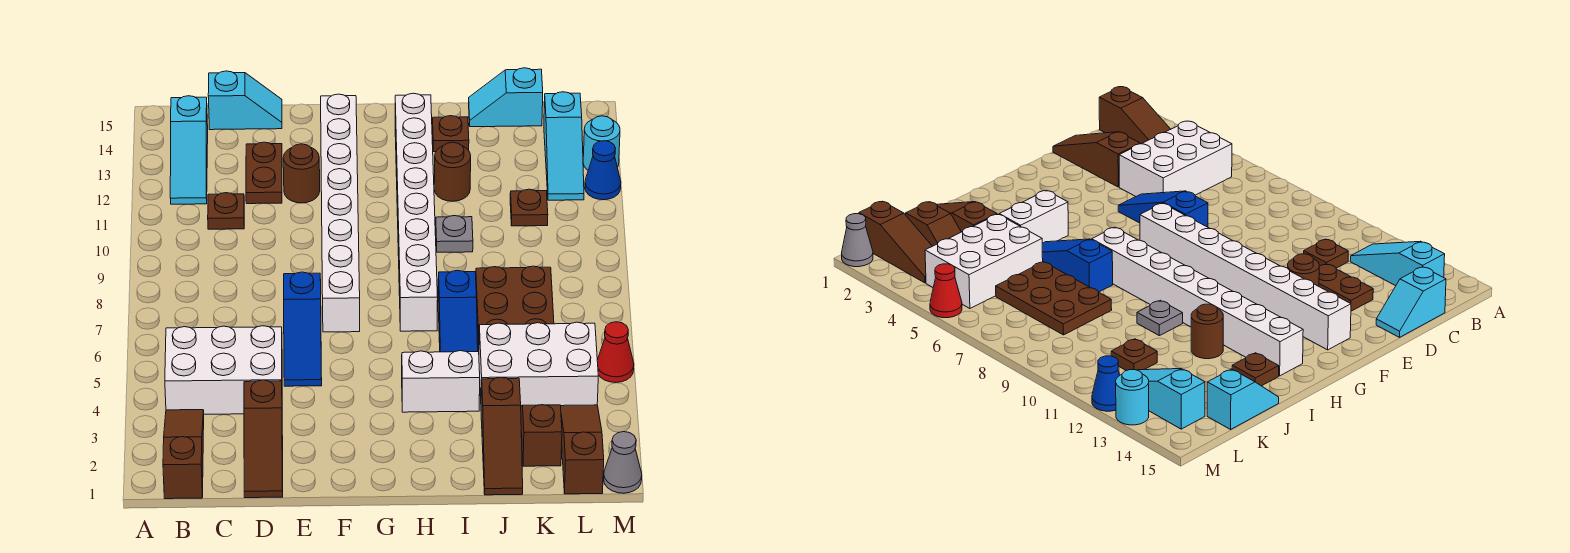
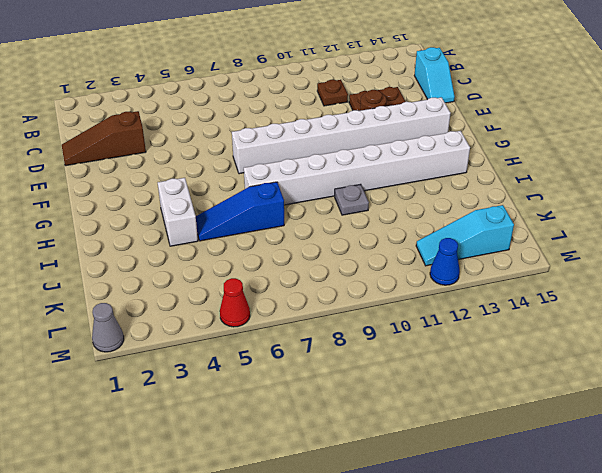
none -> brown slope B1:B3 level 1 top 1
none -> white brick B4:D5 level 1
none -> cyan slope B12:B14 level 1 top 14

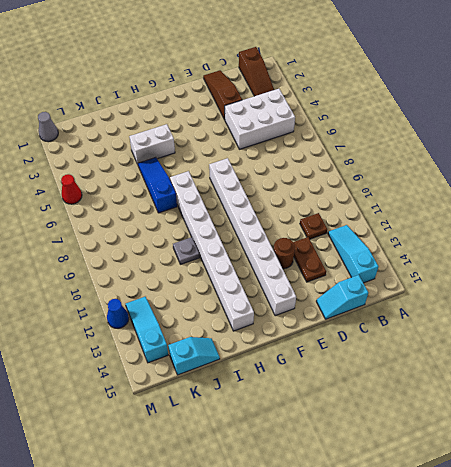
none -> blue slope E5:E7 level 1 top 7
none -> brown round brick I12 level 1
none -> brown plate I14 level 1

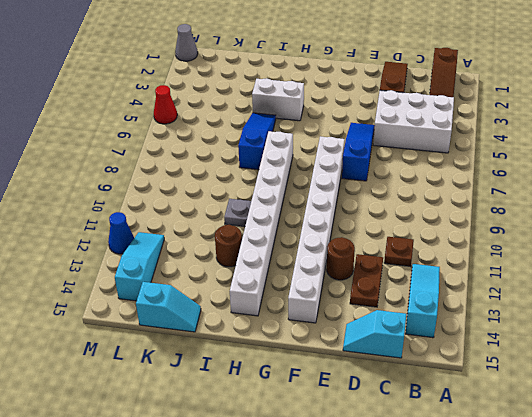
none -> brown plate I14 level 1
none -> brown slope J1:J3 level 1 top 3
none -> white brick J4:L5 level 1

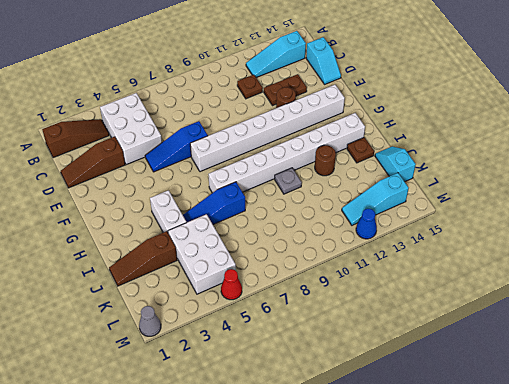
none -> brown plate J6:K8 level 1
none -> brown slope K2:K3 level 1 top 2
none -> brown plate K11 level 1

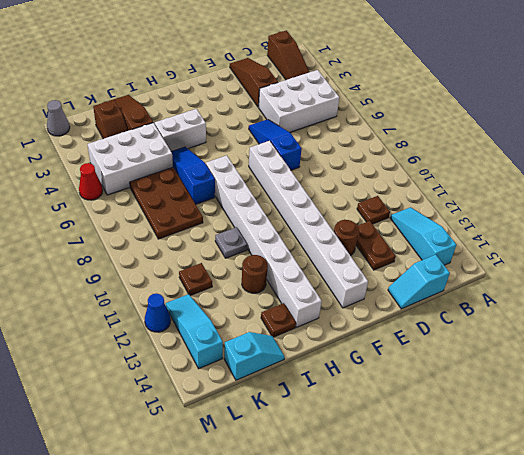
none -> brown slope L1:L3 level 1 top 1
none -> cyan round brick M13 level 1

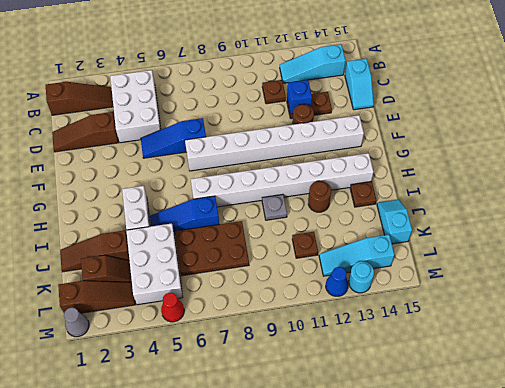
blue brick D12 level 2 -> none

